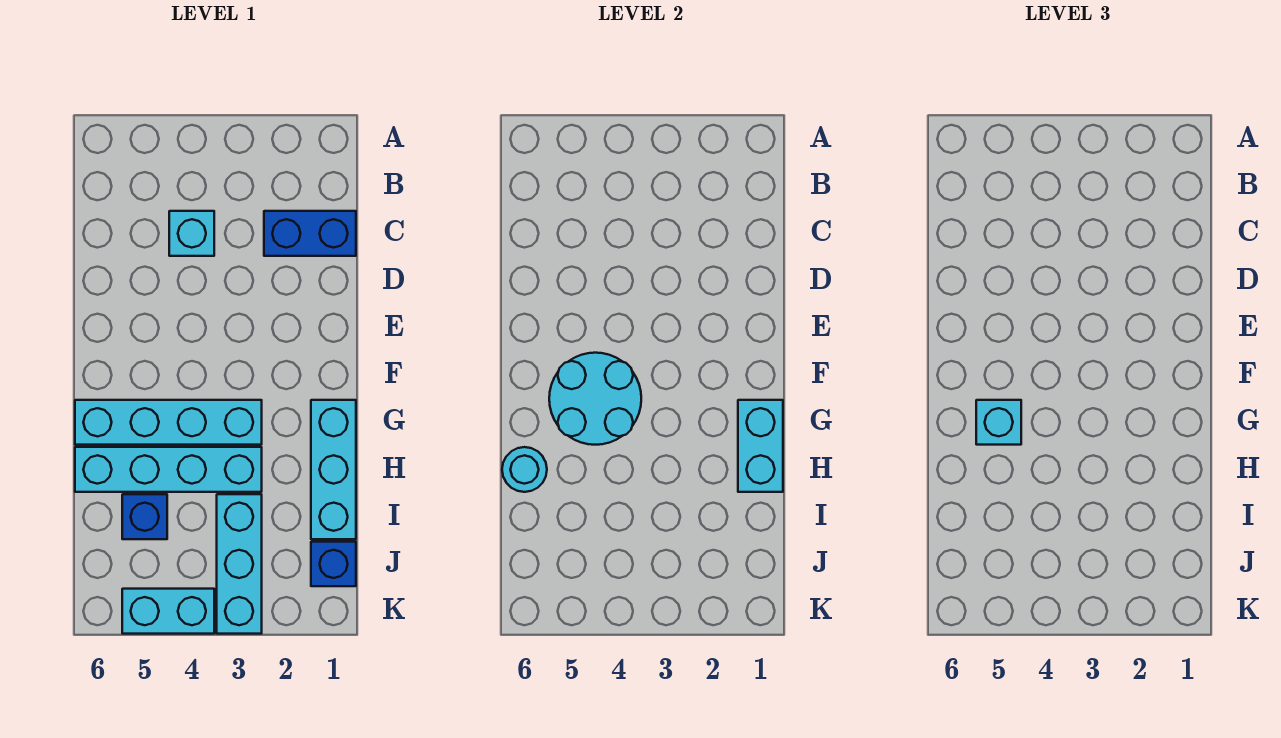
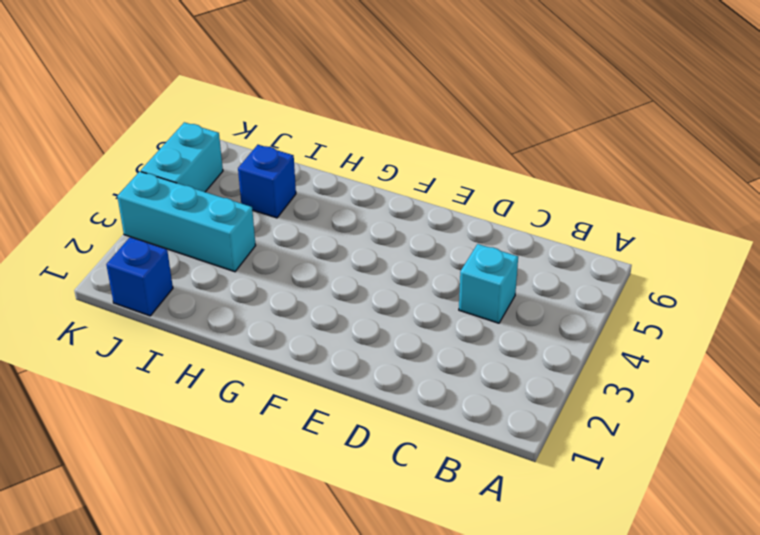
none -> blue brick C1:C2 level 1
none -> cyan brick G1:I1 level 1
none -> cyan brick G3:G6 level 1

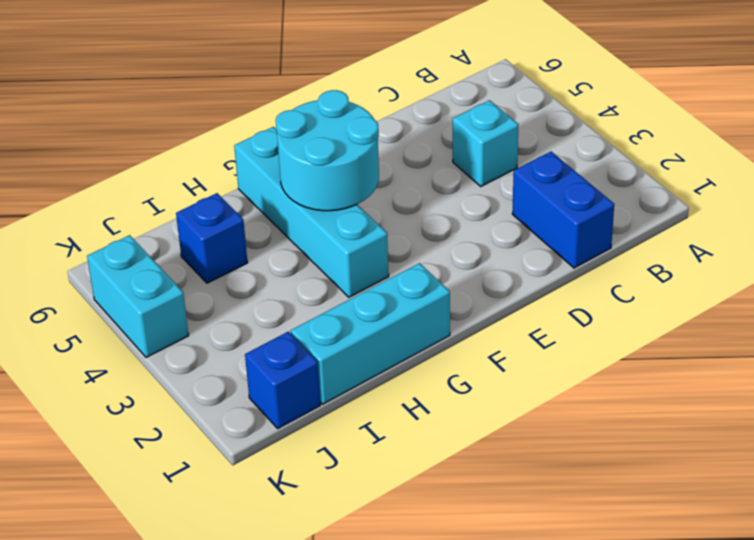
none -> cyan brick H3:H6 level 1
none -> cyan brick I3:K3 level 1
none -> cyan brick G1:H1 level 2

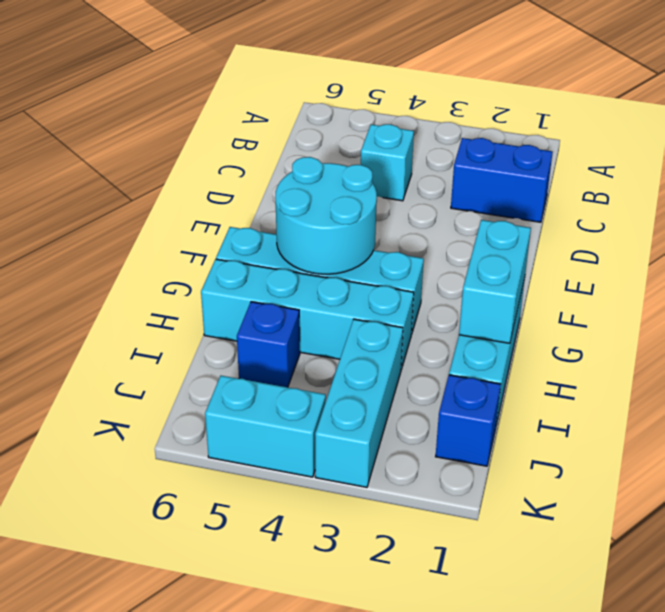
none -> cyan round brick H6 level 2
none -> cyan brick G5 level 3

